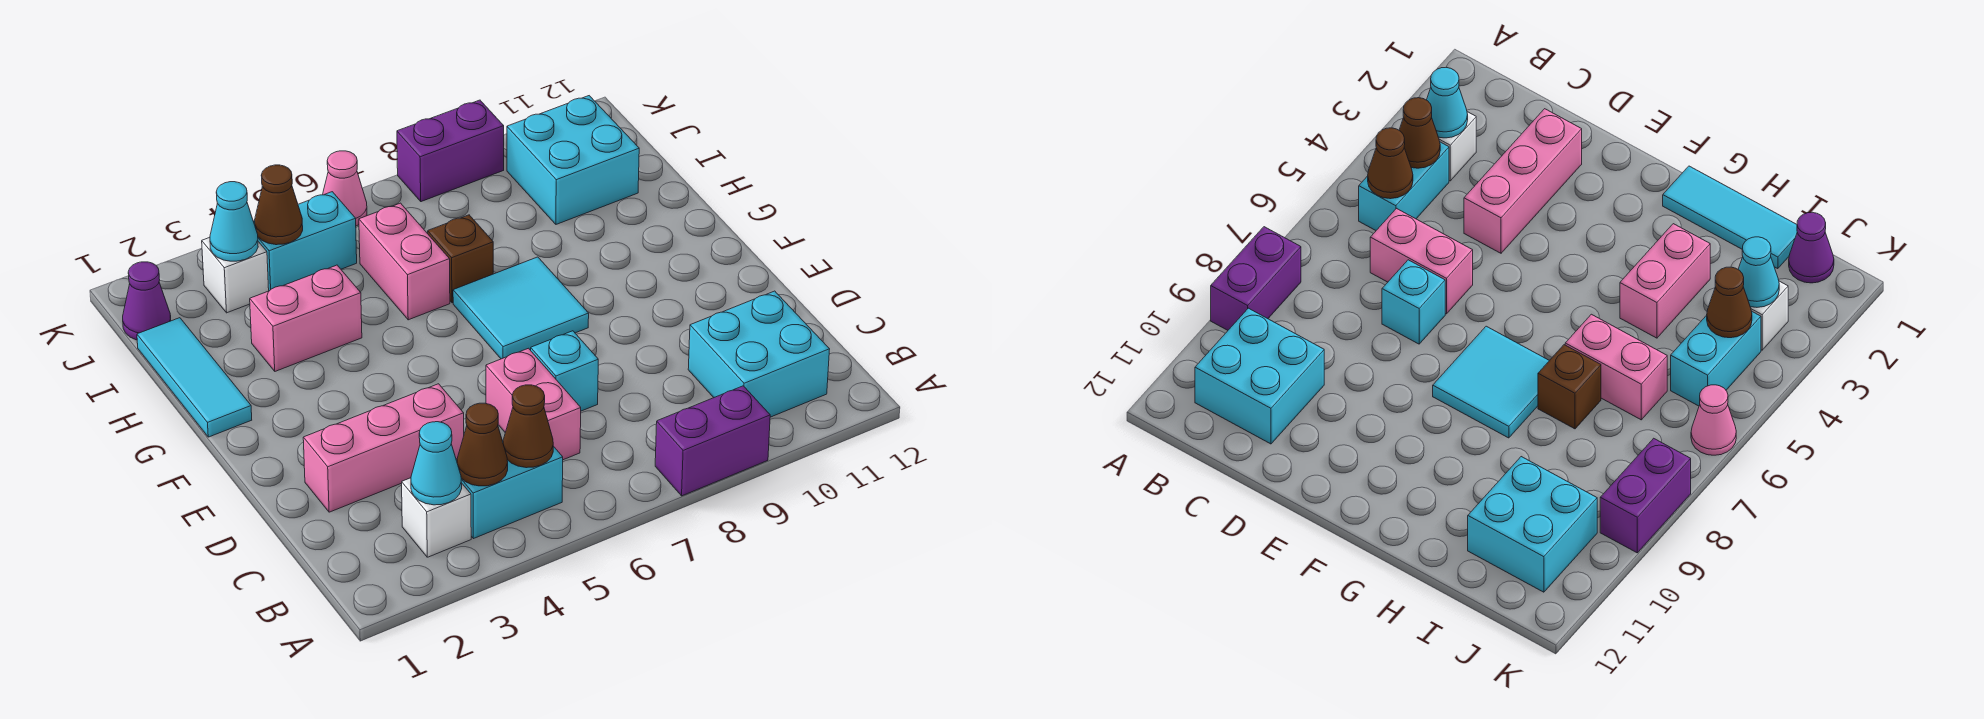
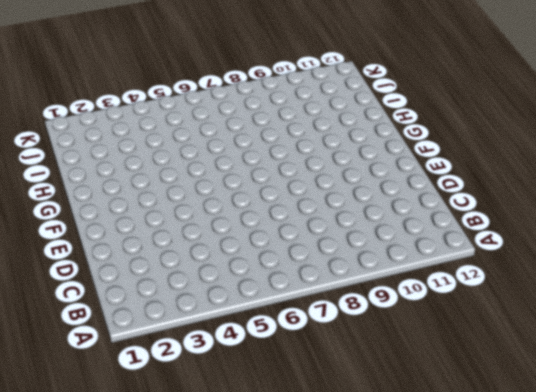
none -> purple brick A8:A9 level 1
none -> white brick B3 level 1
none -> cyan brick B4:B5 level 1

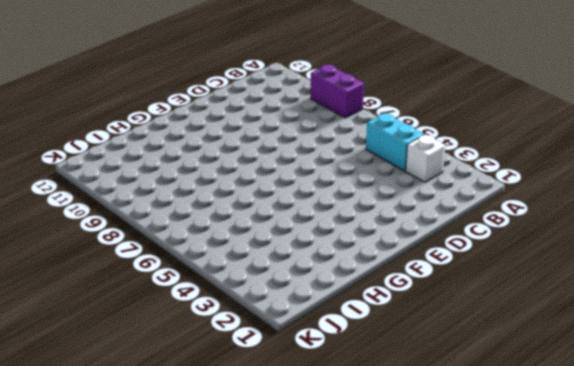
none -> cyan brick B10:C11 level 1
none -> pink brick C6:D6 level 1
none -> pink brick D2:D4 level 1

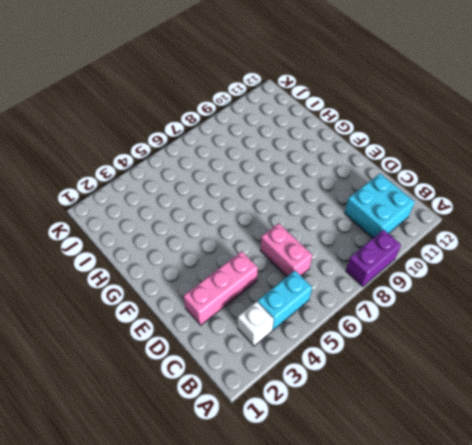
none -> cyan brick D7 level 1
none -> cyan tile F7:G8 level 1
none -> cyan tile G1:I1 level 1

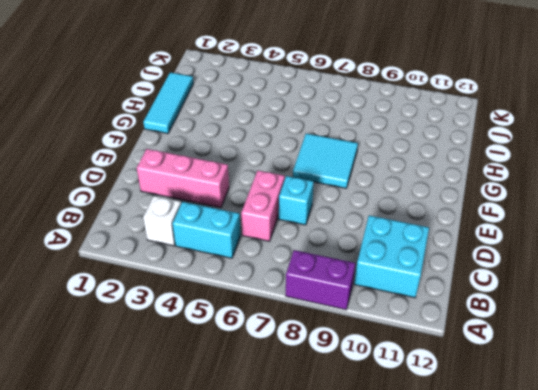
none -> pink brick H3:H4 level 1
none -> pink brick H6:I6 level 1
none -> brown brick H7 level 1

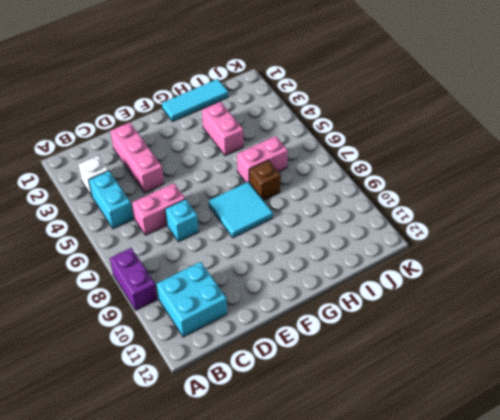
none -> cyan brick I10:J11 level 1
none -> purple cone J1 level 1
none -> white brick J3 level 1

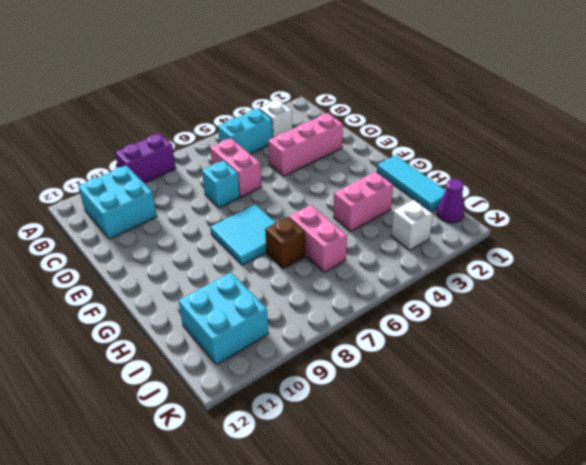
none -> cyan brick J4:J5 level 1
none -> pink cone K6 level 1
none -> purple brick K8:K9 level 1

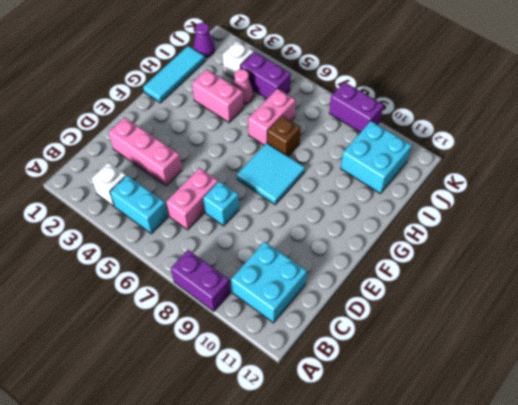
pink cone I4 level 1 -> pink cone K6 level 1
purple brick J4:J5 level 1 -> cyan brick J4:J5 level 1
none -> cyan cone B3 level 2
none -> brown cone B4 level 2
none -> brown cone B5 level 2

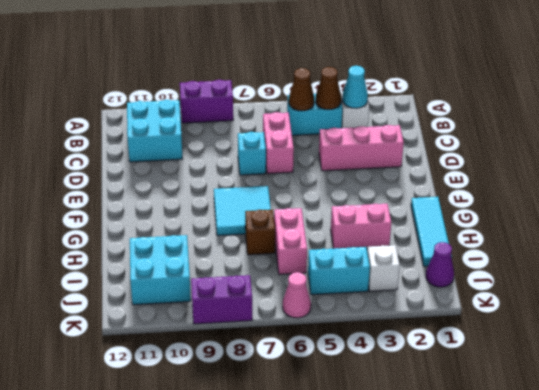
none -> cyan cone J3 level 2
none -> brown cone J4 level 2

